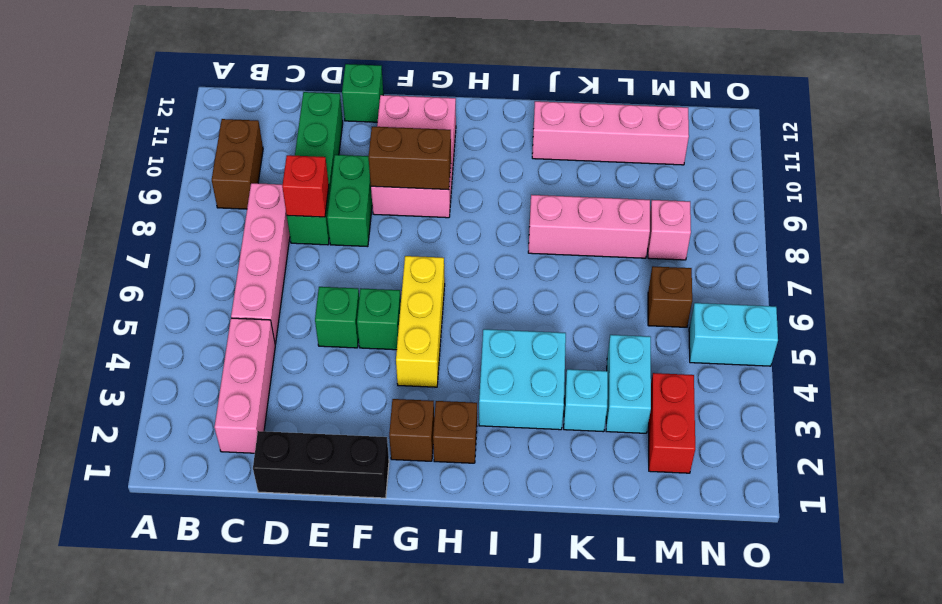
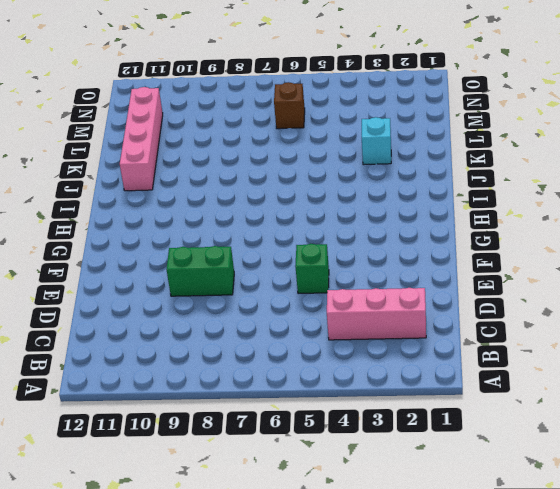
none -> brown brick B9:B10 level 1
none -> pink brick C5:C8 level 1
none -> black brick D1:F1 level 1

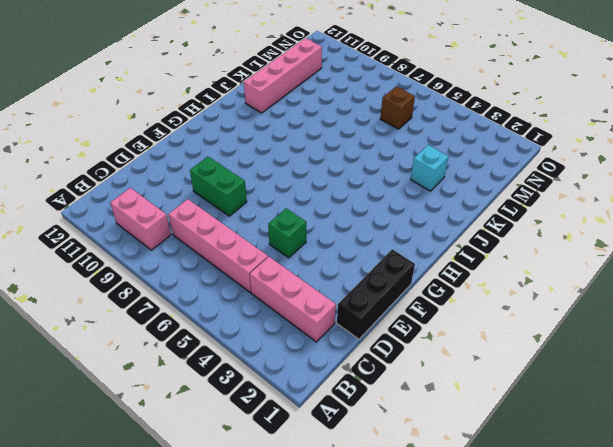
pink brick B9:B10 level 1 -> brown brick B9:B10 level 1
none -> green brick D8:D11 level 1
none -> green brick E12 level 1
none -> green brick F5 level 1

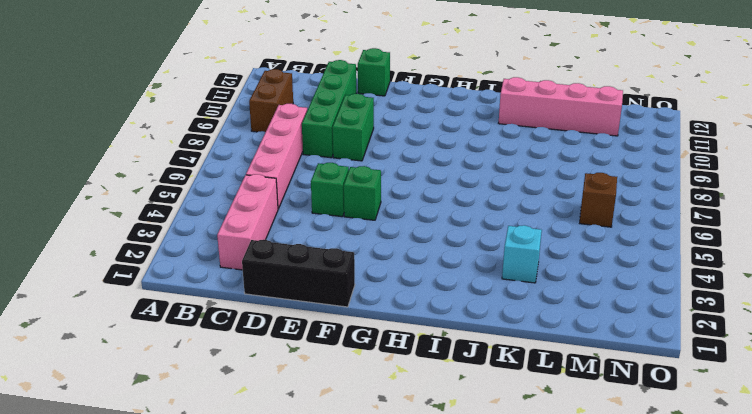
none -> pink brick F9:G11 level 1
none -> brown brick G2 level 1
none -> yellow brick G4:G6 level 1

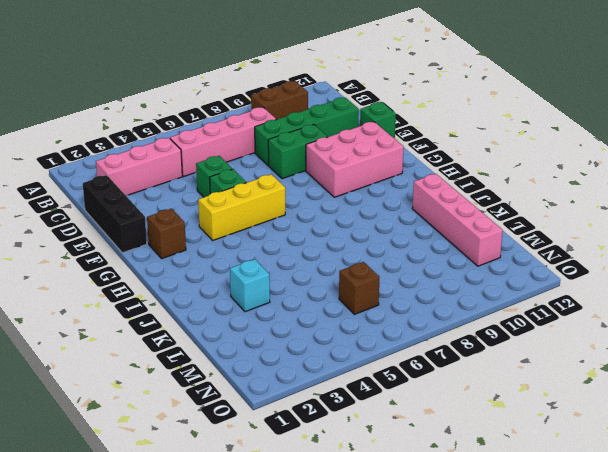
none -> brown brick H2 level 1
none -> cyan brick I3:J4 level 1
none -> pink brick J8:L8 level 1

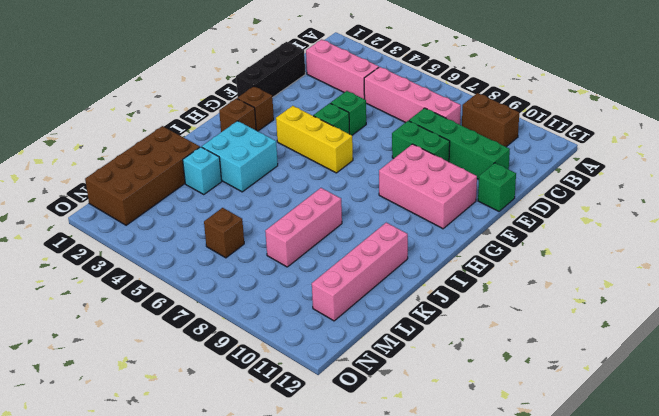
brown brick K1:N2 level 1 -> red brick M2:M3 level 1
none -> cyan brick L3:L4 level 1
none -> pink brick M8 level 1
none -> cyan brick N5:O5 level 1

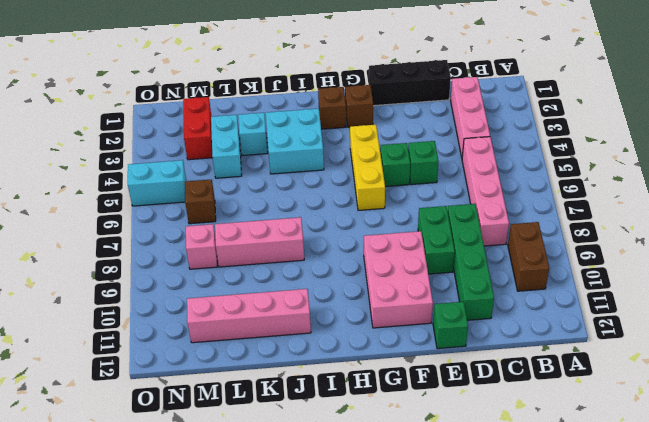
none -> red brick D8 level 2
none -> brown brick F9:G9 level 2

